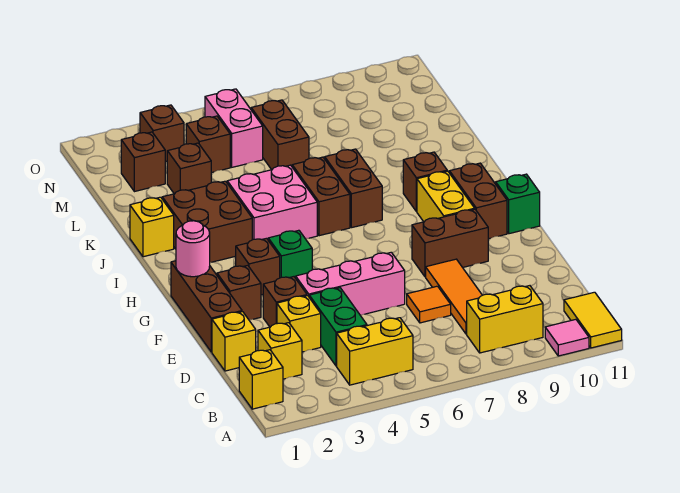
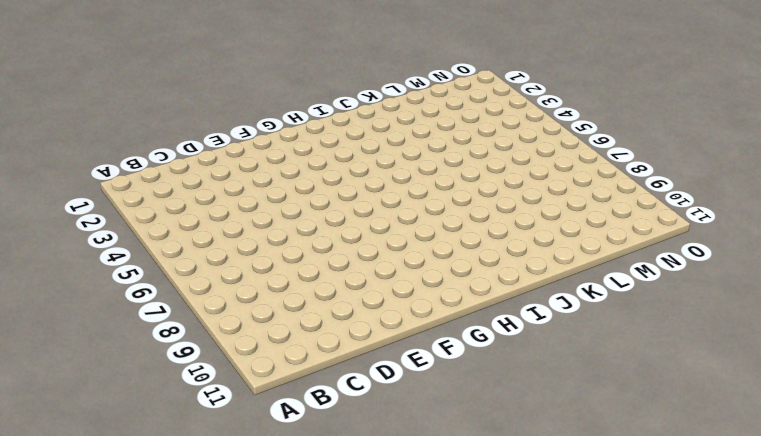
none -> pink tile A10 level 1
none -> yellow tile A11:B11 level 1
none -> yellow brick B1 level 1
none -> yellow brick B4:B5 level 1

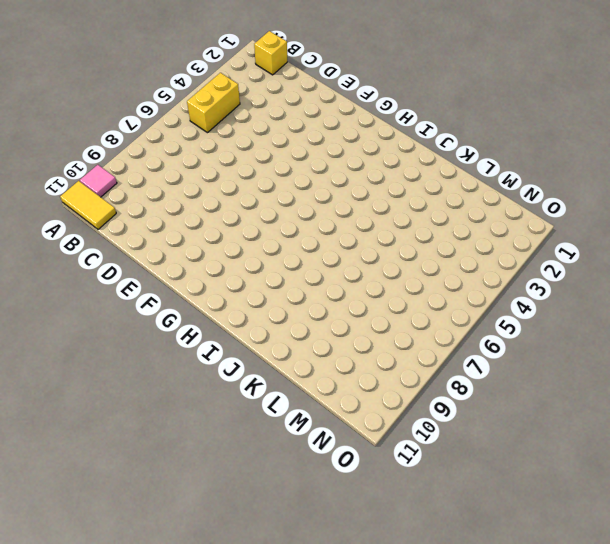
none -> yellow brick B8:B9 level 1
none -> yellow brick C2 level 1
none -> green brick C4:D4 level 1
none -> orange tile C8:E8 level 1

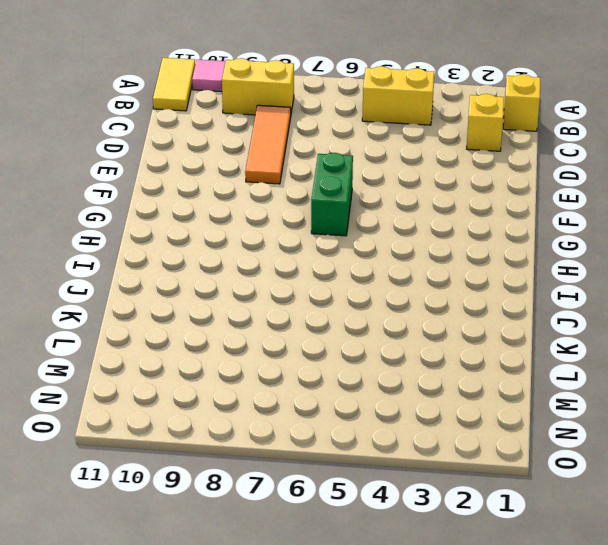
green brick F6:G6 level 1 -> green brick C4:D4 level 1
none -> yellow brick D1 level 1
none -> yellow brick D3 level 1
none -> orange tile D7 level 1
none -> brown brick E1:G1 level 1

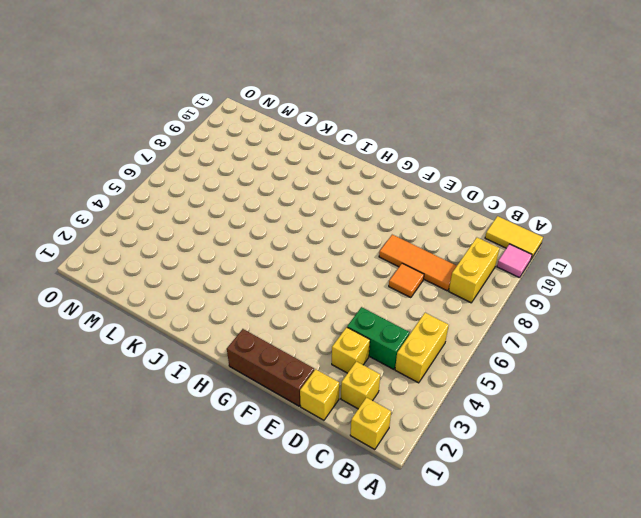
none -> brown brick E3 level 1
none -> pink brick E4:E6 level 1
none -> brown brick F2 level 1
none -> brown brick F8:F9 level 1

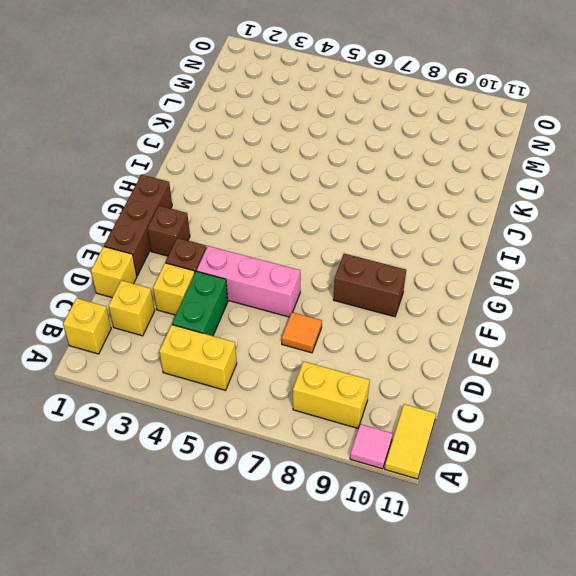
none -> orange tile C8:E8 level 1
none -> brown brick G3 level 1
none -> green brick G4 level 1
none -> yellow brick G9:H9 level 1

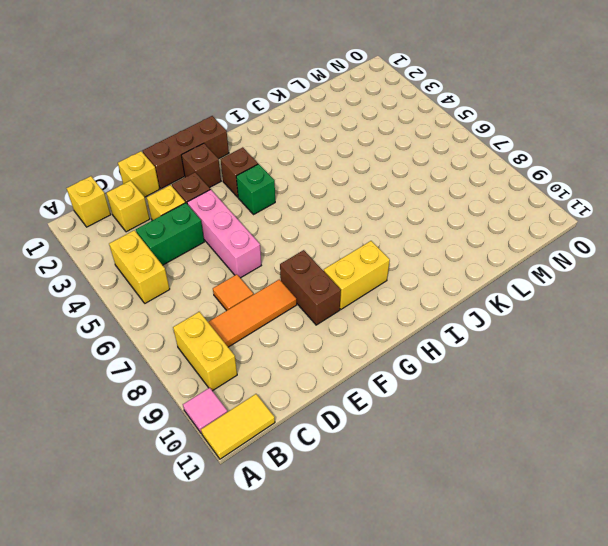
none -> brown brick G10:H10 level 1
none -> green brick G11 level 1
none -> brown brick I2:J3 level 1
none -> pink brick I4:J5 level 1

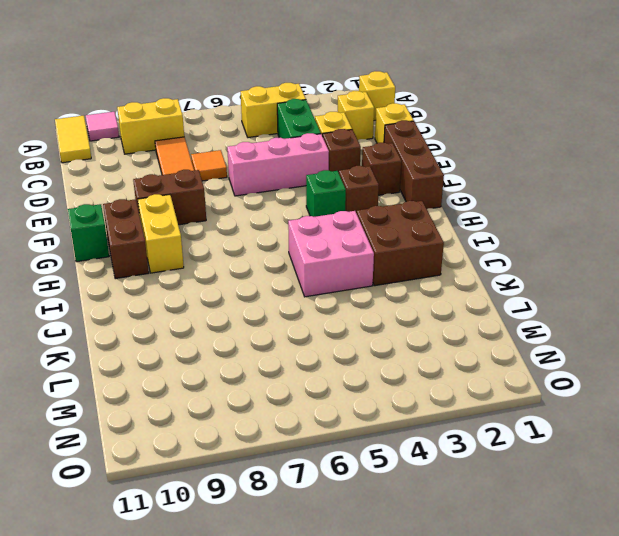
none -> brown brick I6:J6 level 1
none -> brown brick I7:J7 level 1
none -> brown brick I9 level 1
none -> yellow brick J1 level 1

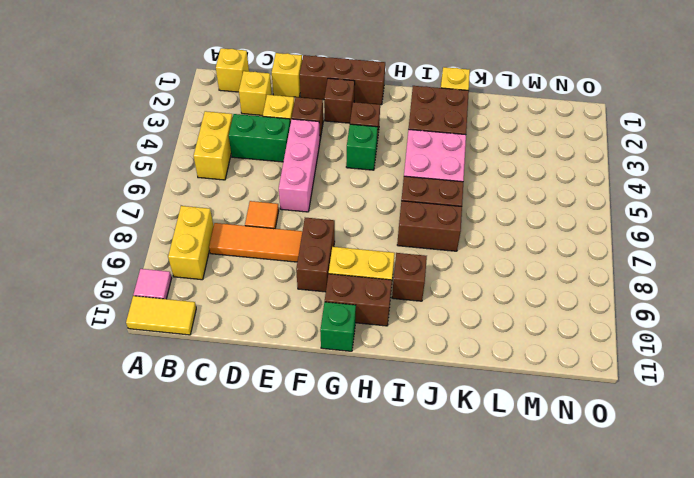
none -> brown brick L3 level 1
none -> brown brick L6:M6 level 1
none -> brown brick M2 level 1
none -> brown brick M4 level 1

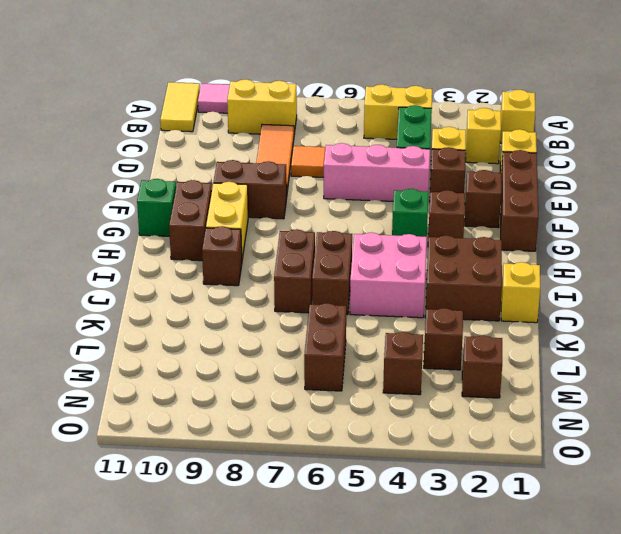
none -> pink brick M5:N5 level 1
none -> brown brick N3 level 1
none -> pink round brick G1 level 2

